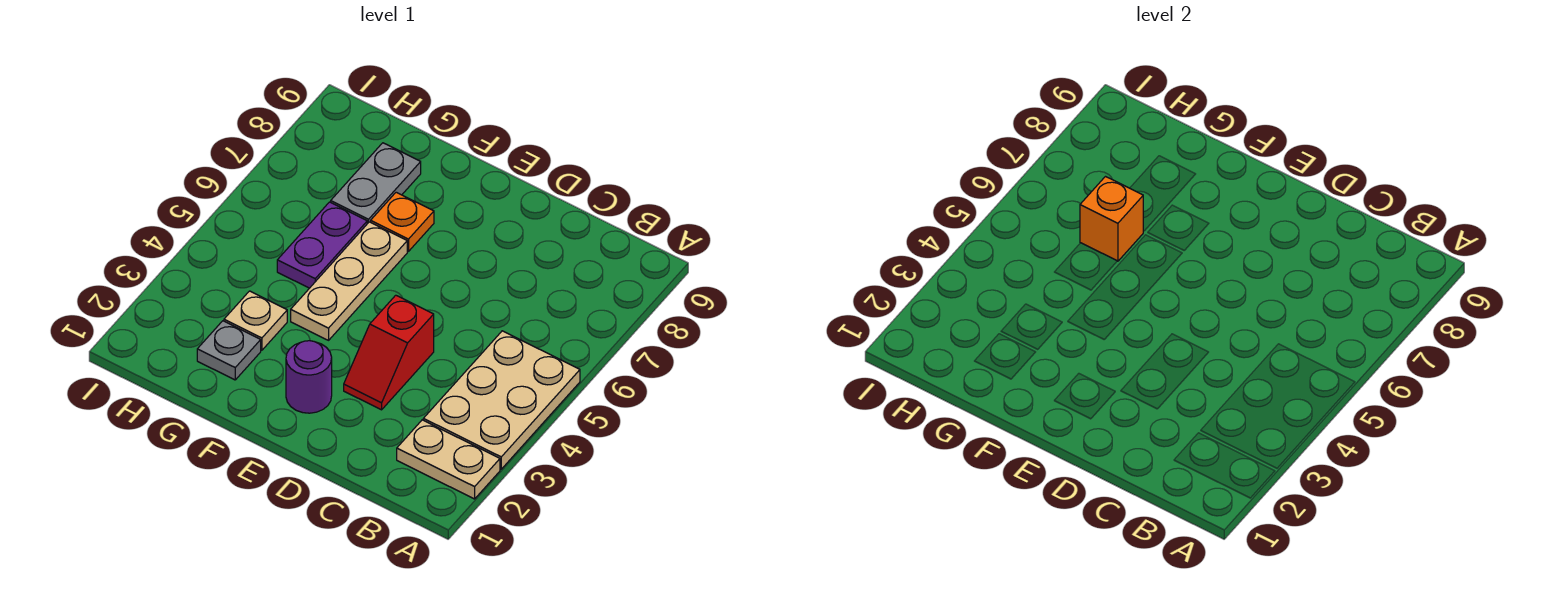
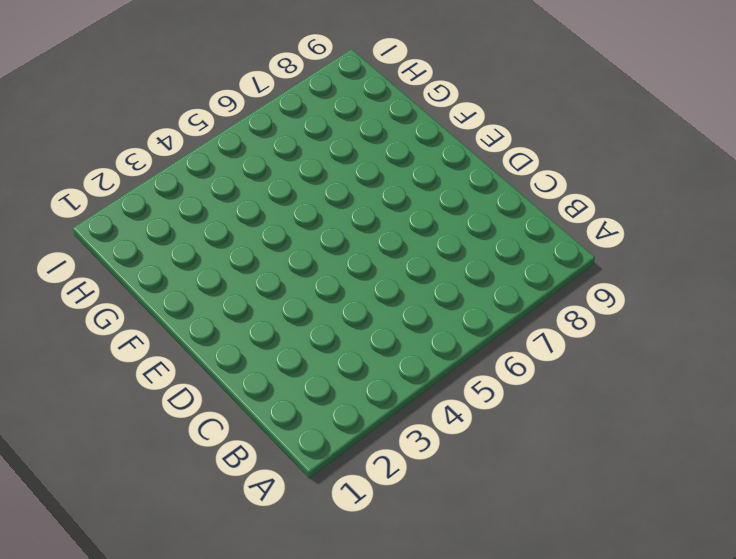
none -> tan plate A2:B2 level 1
none -> tan plate A3:B5 level 1

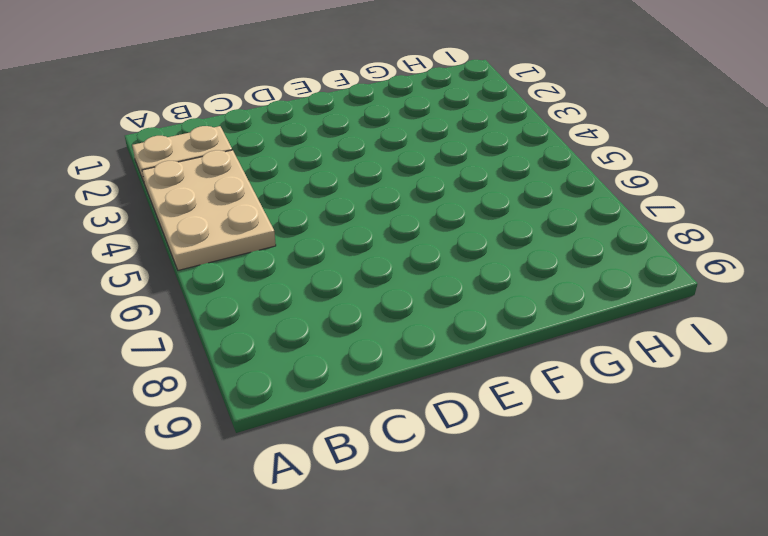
none -> red slope D3:D4 level 1 top 4
none -> purple round brick E2 level 1

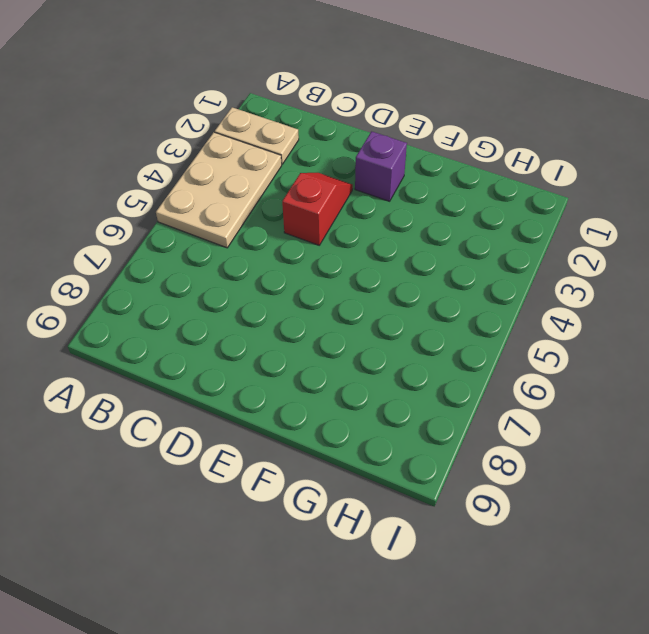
purple brick E2 level 1 -> purple round brick E2 level 1
none -> tan plate F4:F6 level 1
none -> orange plate F7 level 1

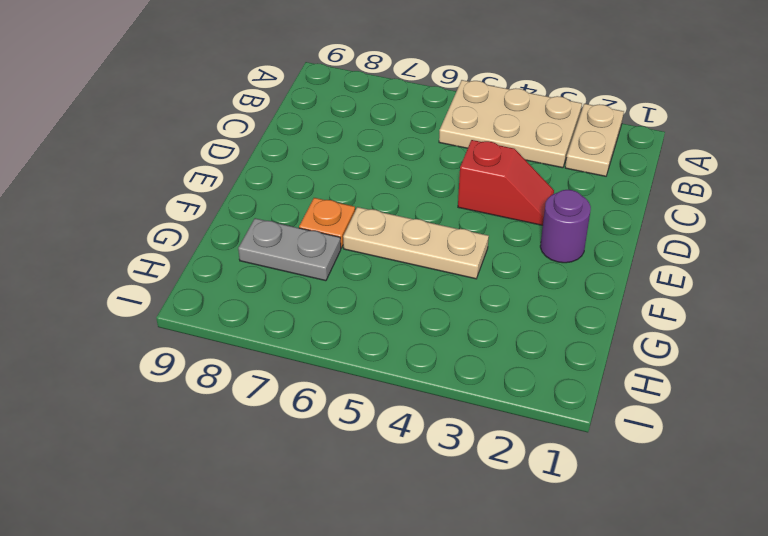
none -> grey plate G2 level 1
none -> tan plate G3 level 1

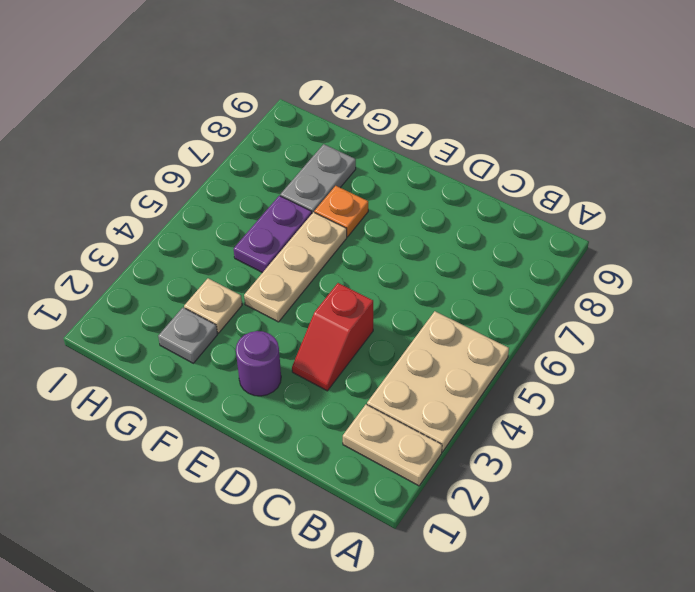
none -> orange brick G6 level 2

